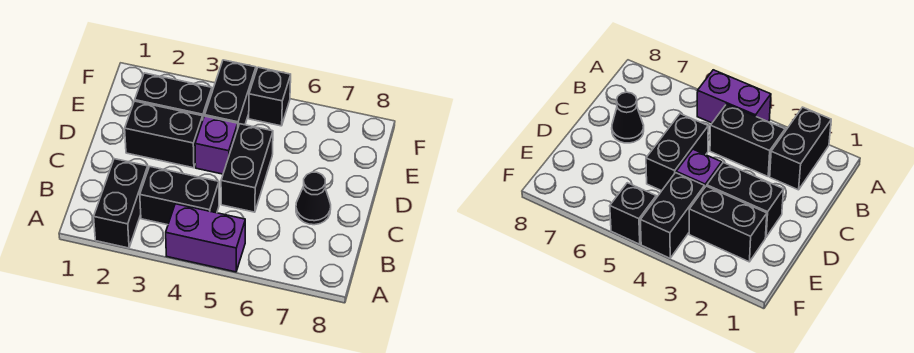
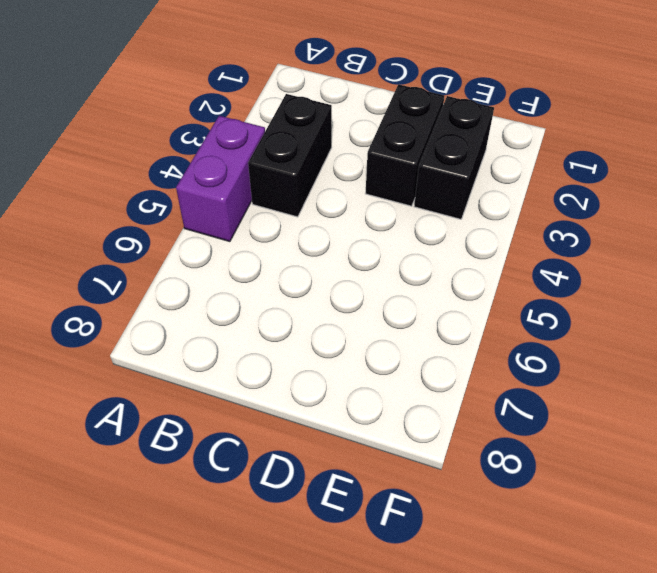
none -> black brick A2:B2 level 1
none -> black brick C5:D5 level 1

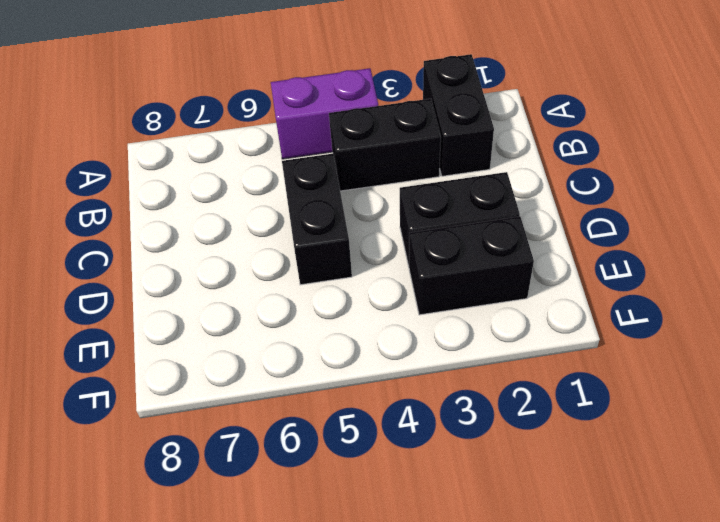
none -> black cone C7 level 1
none -> purple brick D4 level 1

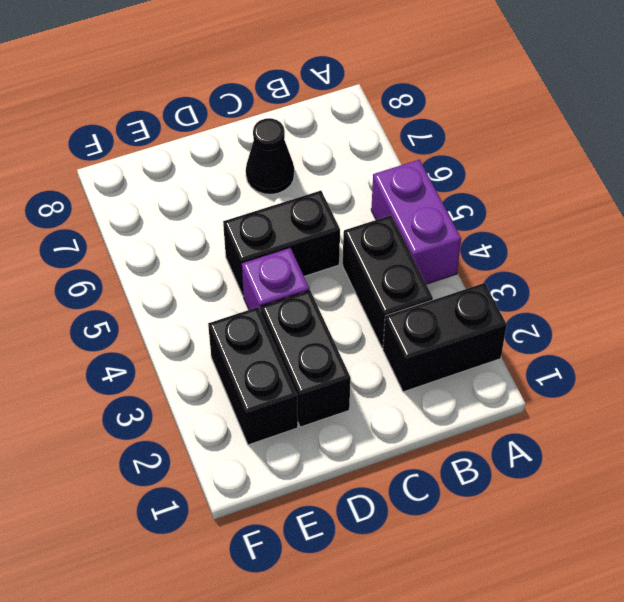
none -> black brick E4:F4 level 1
none -> black brick F5 level 1

